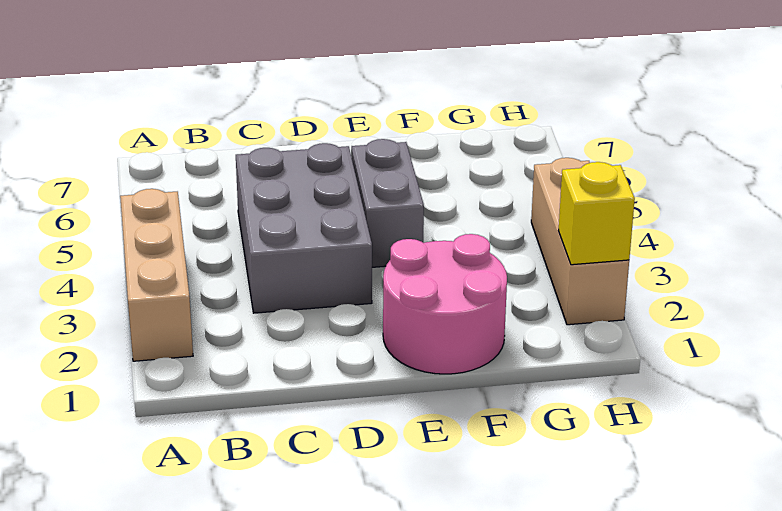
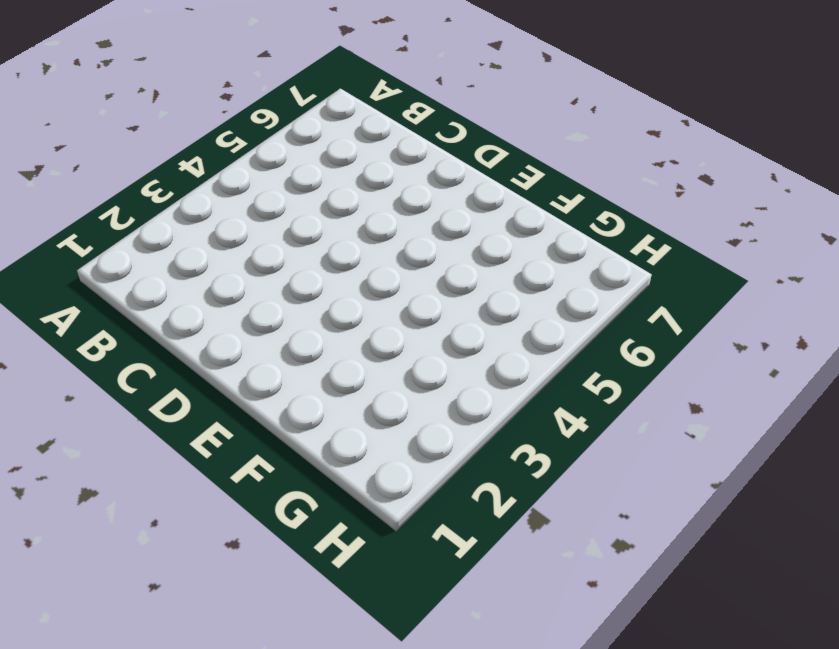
none -> tan brick A2:A4 level 1
none -> grey brick C3:D5 level 1

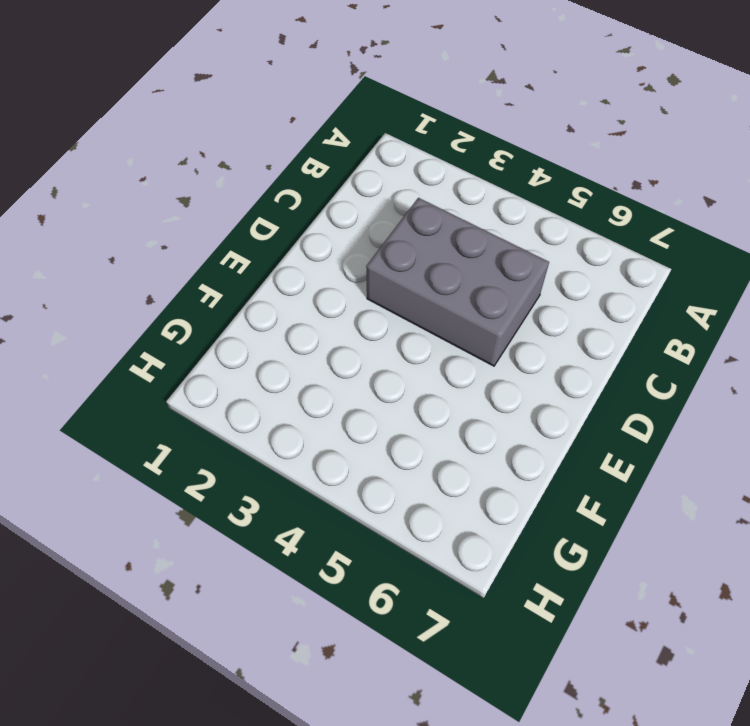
none -> tan brick A2:A4 level 1
none -> pink round brick E1:F2 level 1

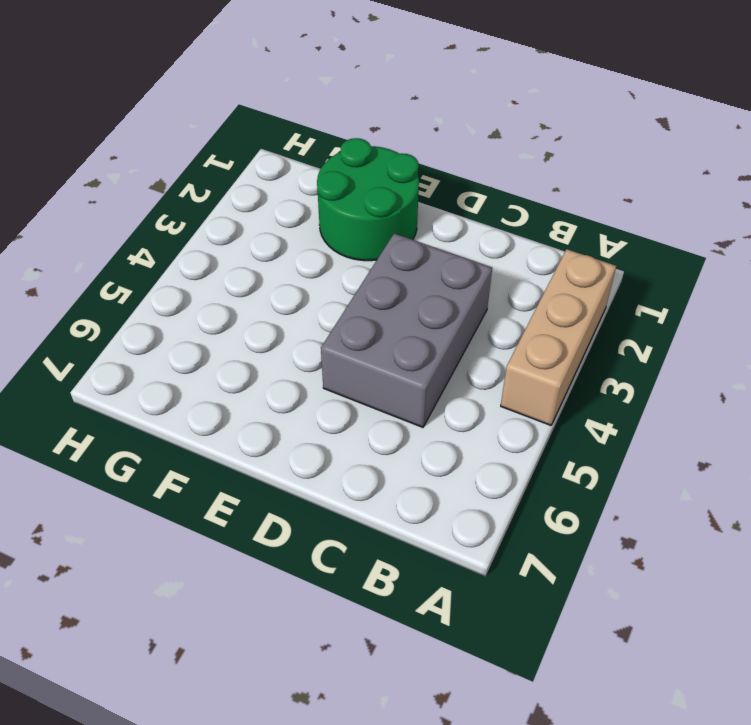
green round brick E1:F2 level 1 -> pink round brick E1:F2 level 1
none -> grey brick E4:E5 level 1
none -> tan brick H2:H4 level 1

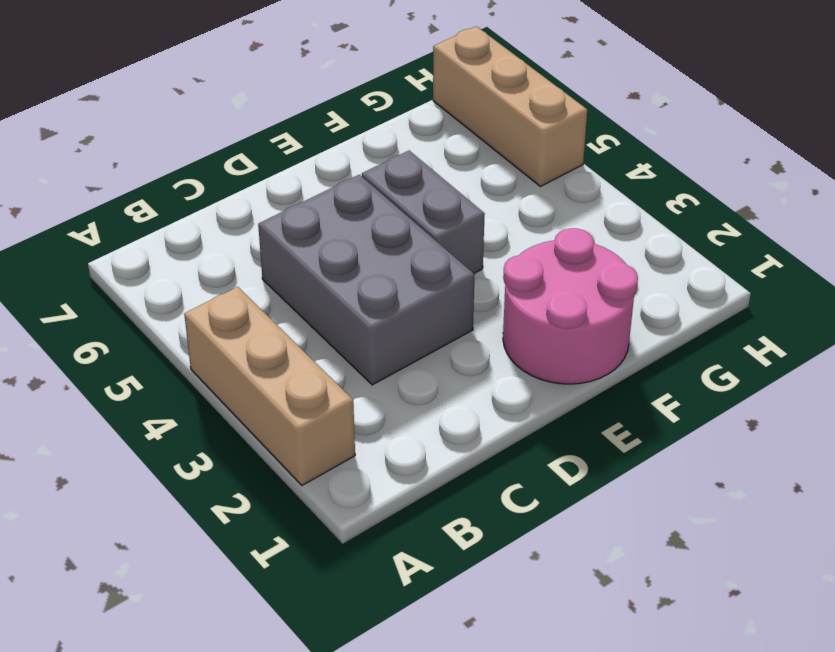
tan brick H5:H7 level 1 -> tan brick H2:H4 level 1
none -> yellow brick H2 level 2

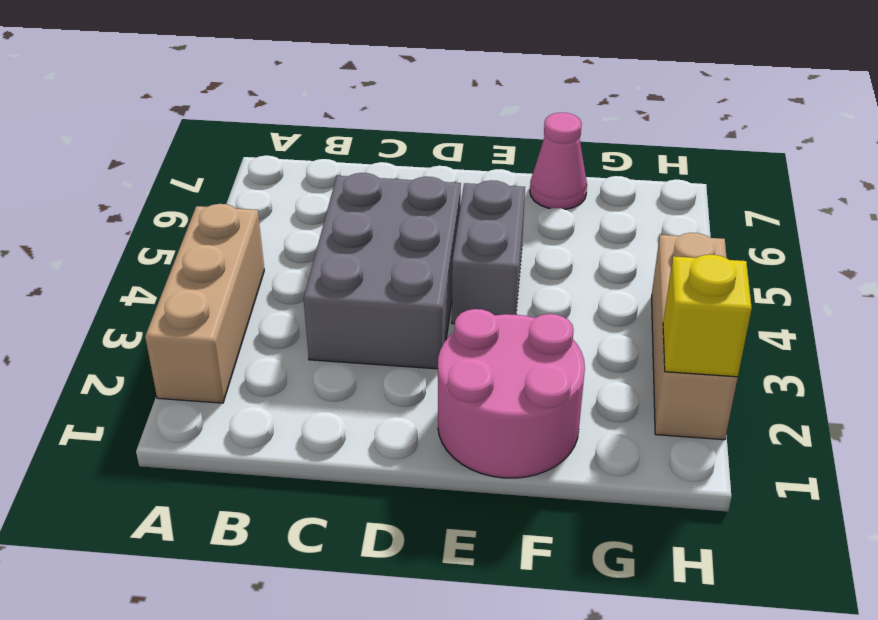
pink cone F7 level 1 -> none

